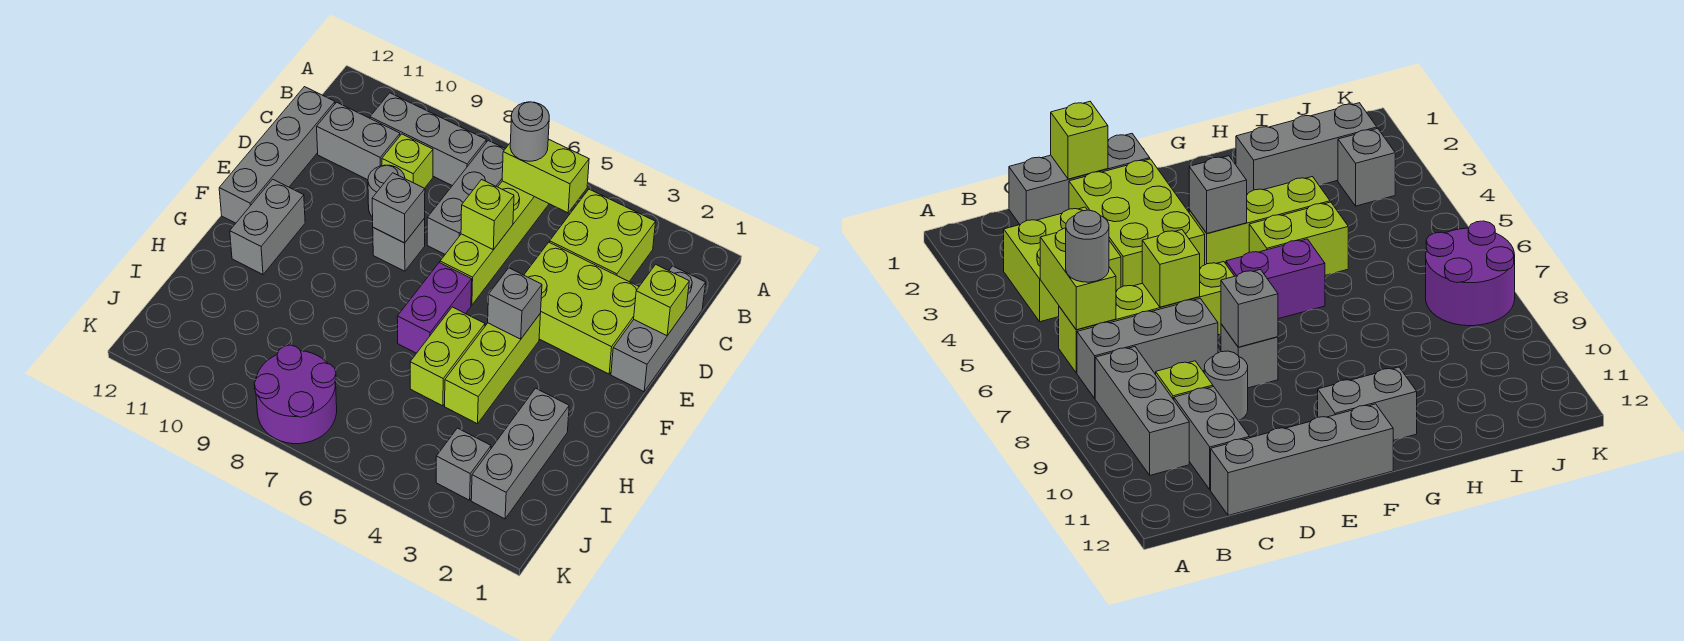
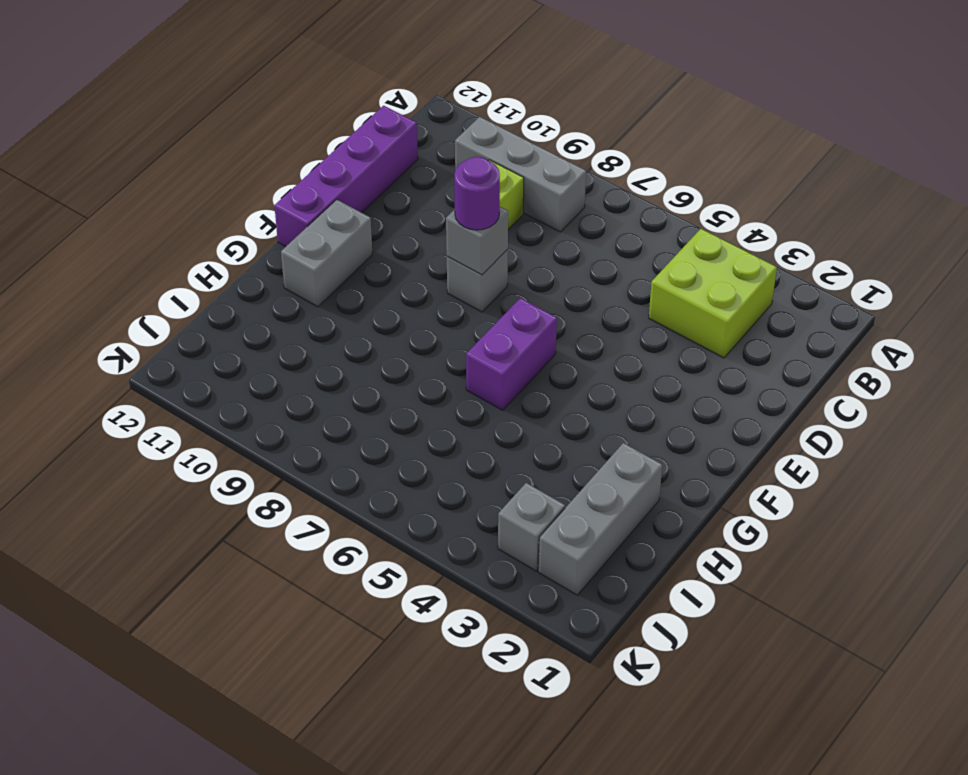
purple brick C12:F12 level 1 -> grey brick C12:F12 level 1
purple round brick E8 level 3 -> none
none -> lime brick B6:E6 level 1
none -> grey brick B7:D7 level 1
none -> grey brick C1:E1 level 1

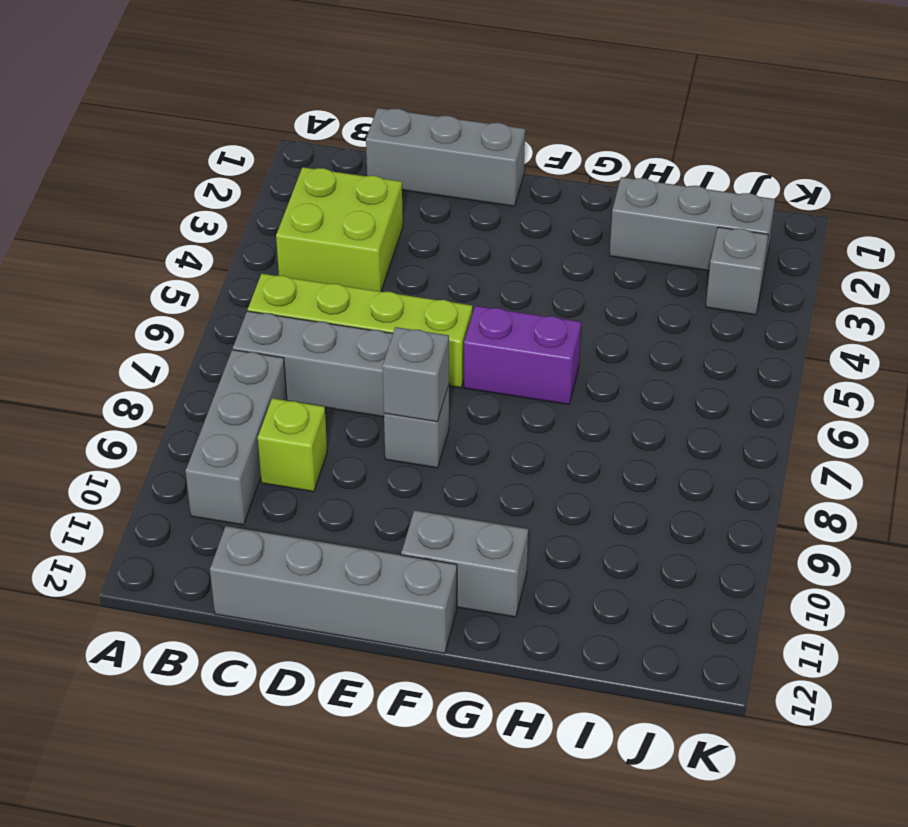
none -> grey brick C10:C11 level 1
none -> lime brick D2:E4 level 1
none -> grey round brick D9 level 1

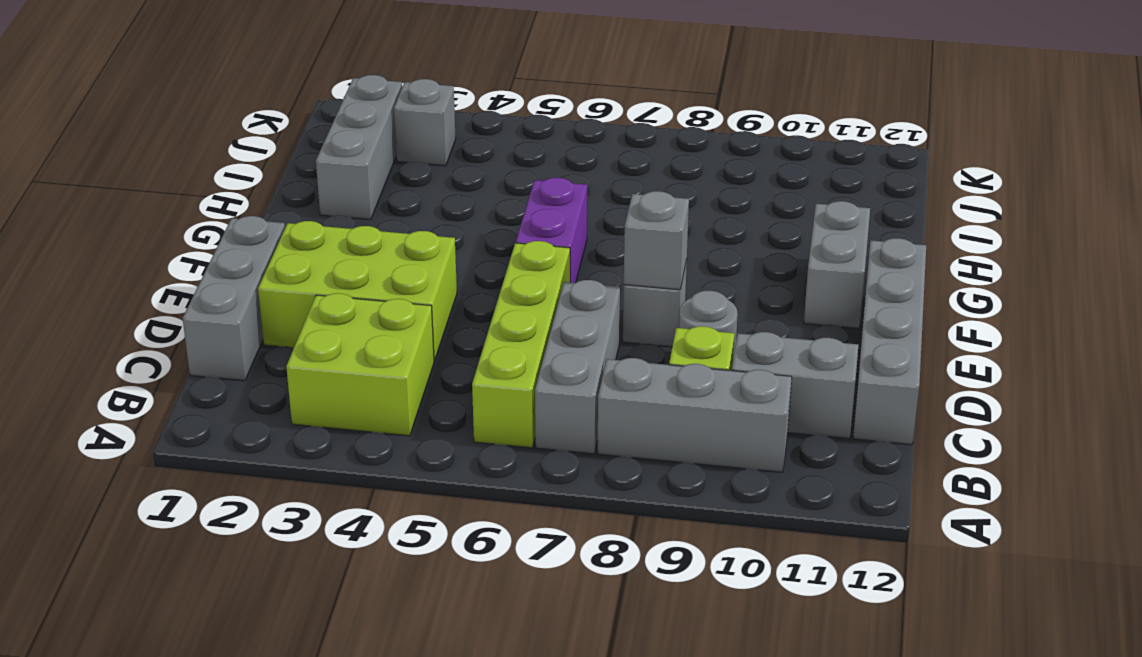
none -> lime brick F4:H4 level 1
none -> lime brick G5:H5 level 1
none -> purple round brick J7:K8 level 1

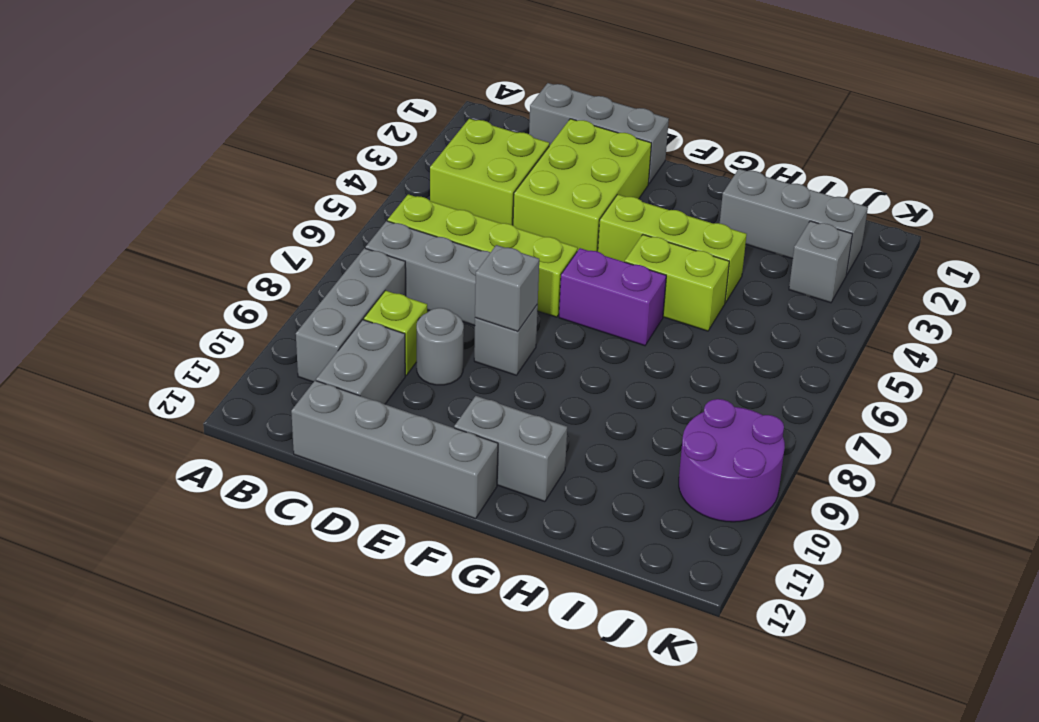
purple round brick J9:K10 level 1 -> purple round brick J7:K8 level 1
none -> lime brick B5:B6 level 2
none -> lime brick D1 level 2
none -> lime brick D6 level 2

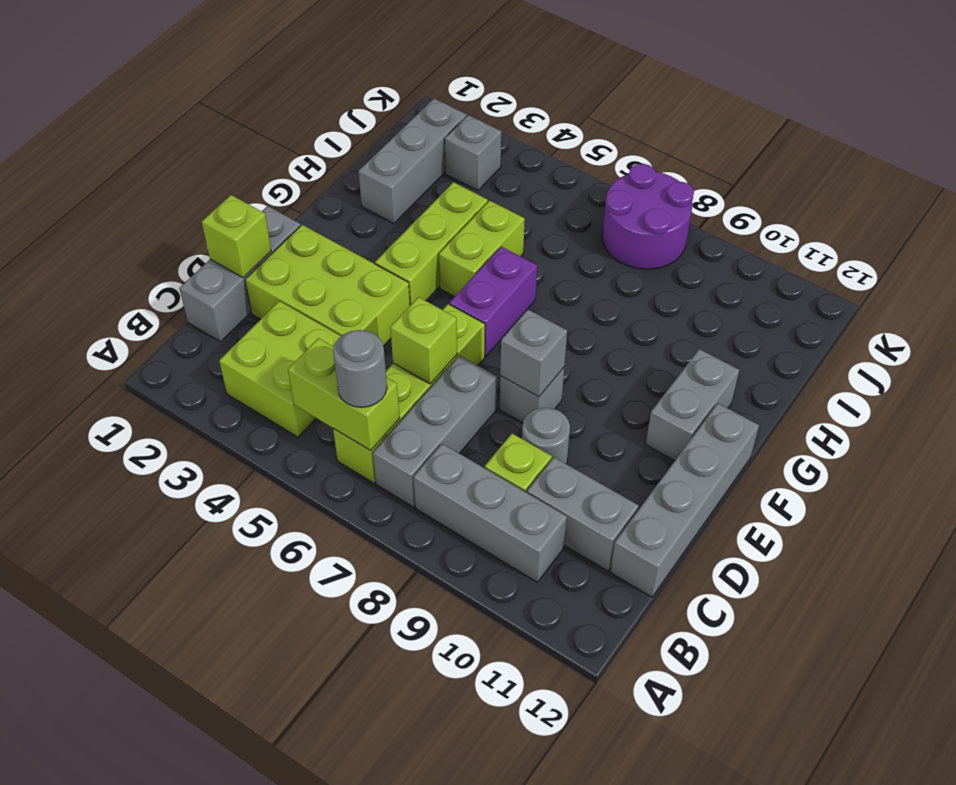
none -> grey brick F4 level 2

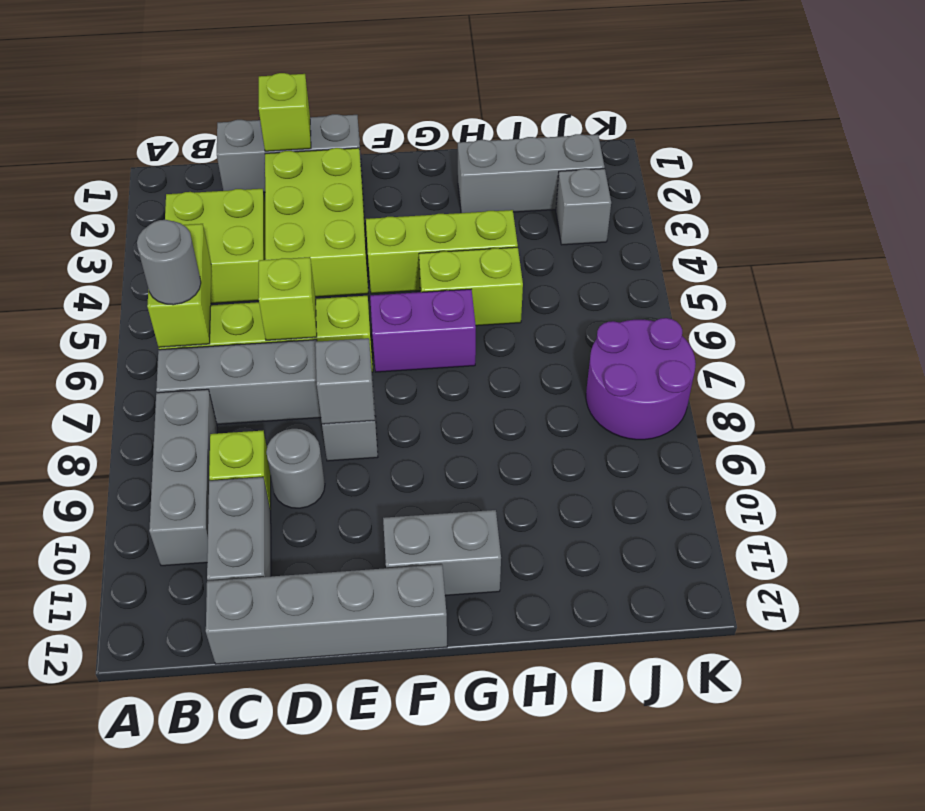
none -> grey brick F4 level 2

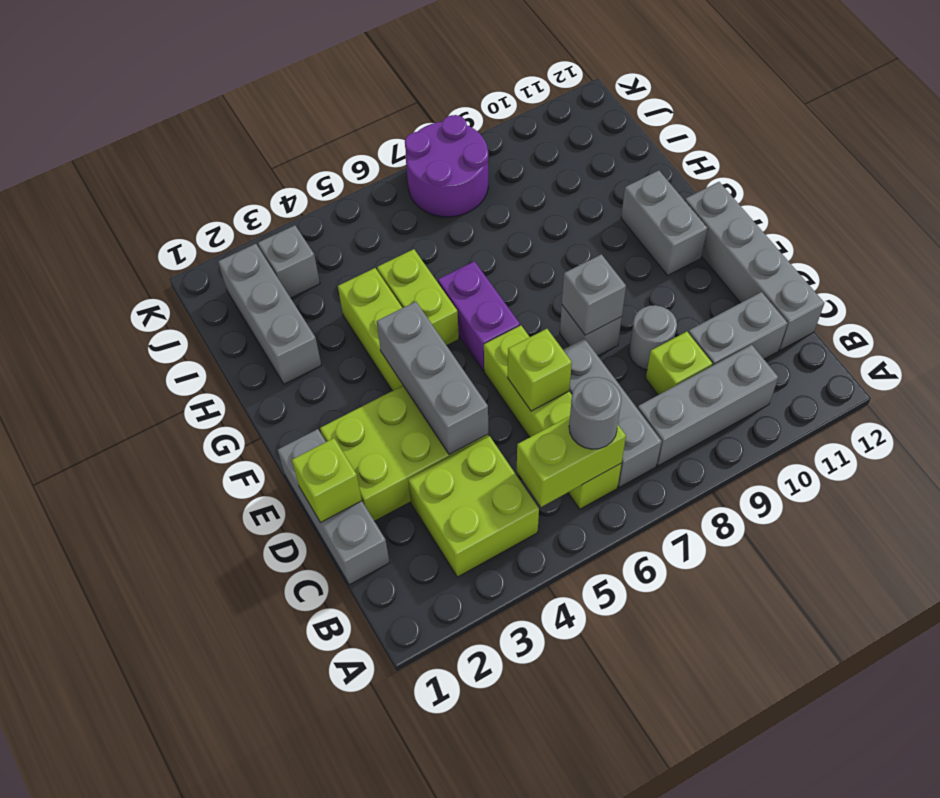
grey brick D4:F4 level 2 -> grey brick F4 level 2

